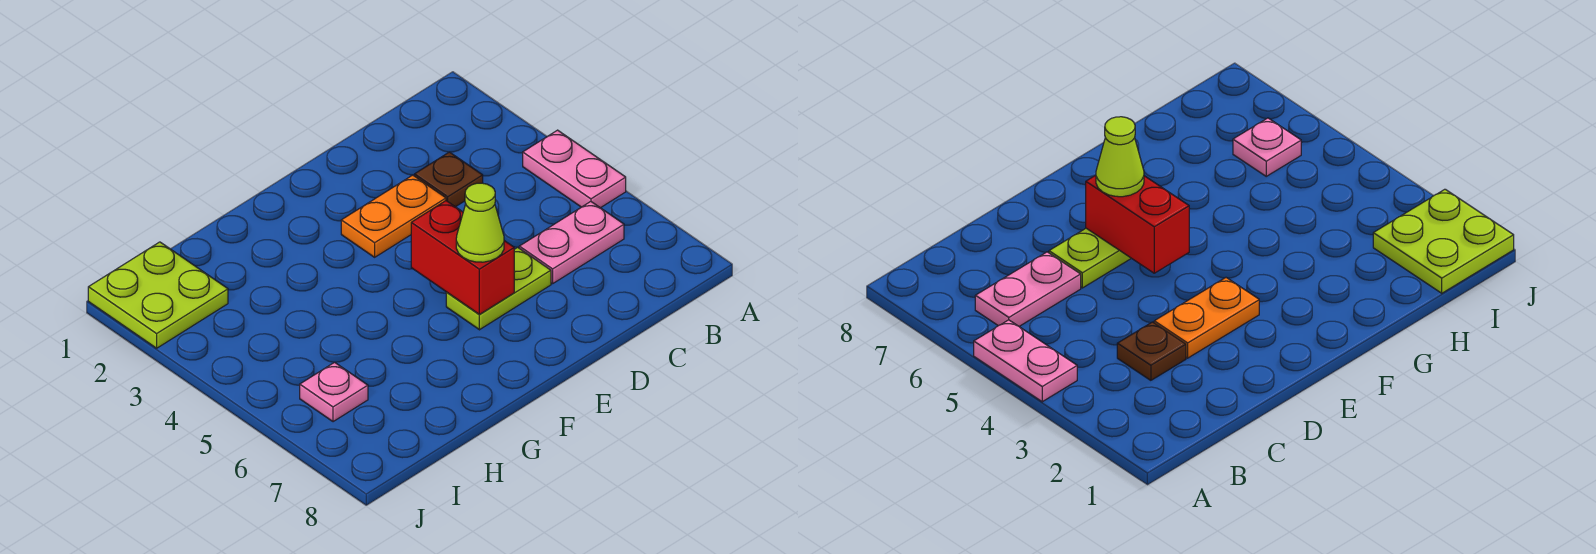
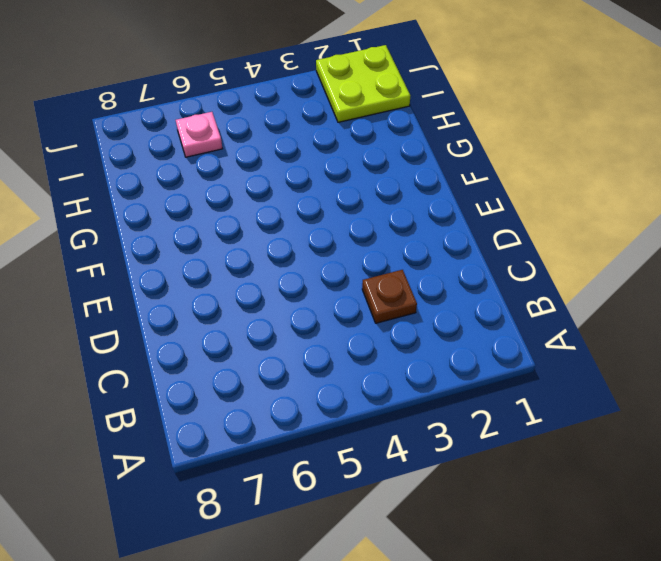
none -> pink plate A4:A5 level 1
none -> pink plate B6:C6 level 1

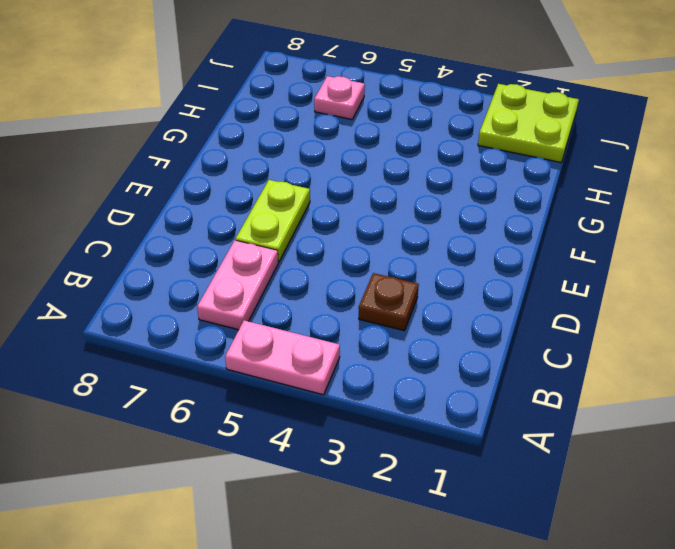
none -> orange plate D3:E3 level 1
none -> red brick E5:E6 level 2

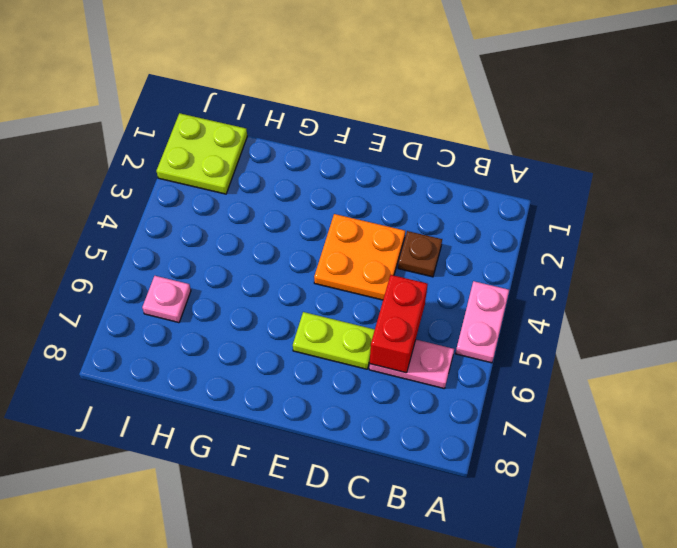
red brick C5:C6 level 2 -> red brick E5:E6 level 2
orange plate D3:E4 level 1 -> orange plate D3:E3 level 1
none -> lime cone E6 level 3

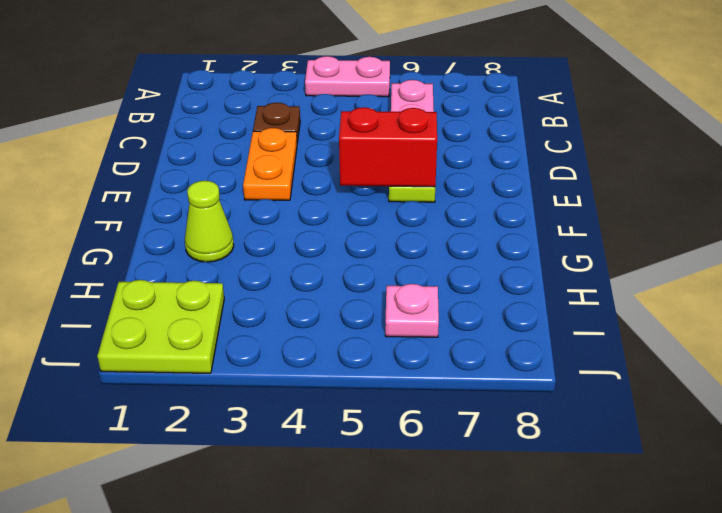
lime cone G2 level 1 -> lime cone E6 level 3

